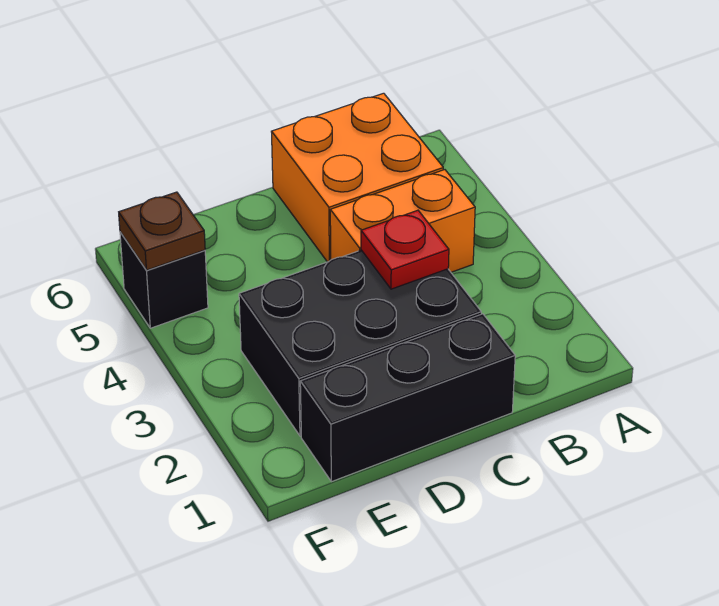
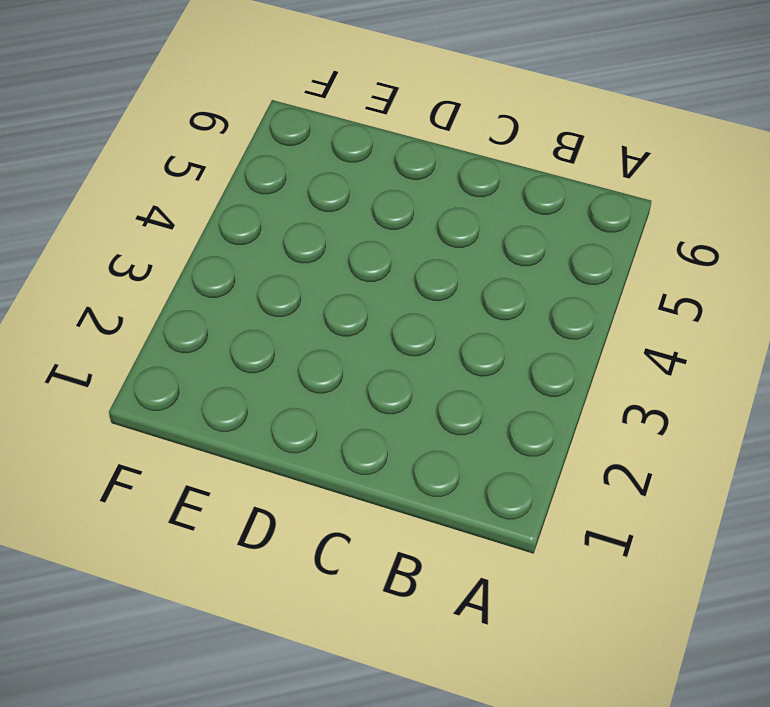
none -> orange brick B4:C4 level 1
none -> orange brick B5:C6 level 1

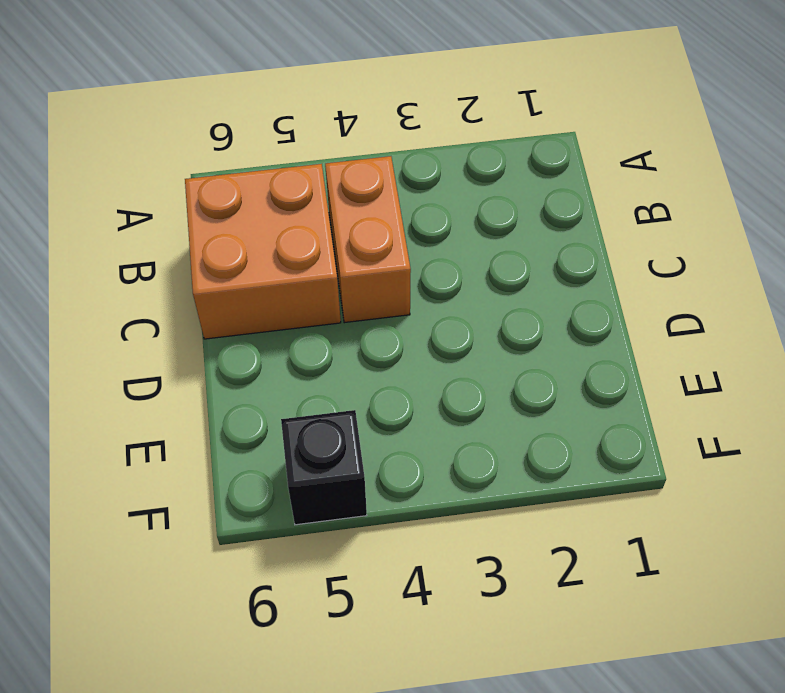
none -> black brick C1:E1 level 1
none -> black brick C2:E3 level 1

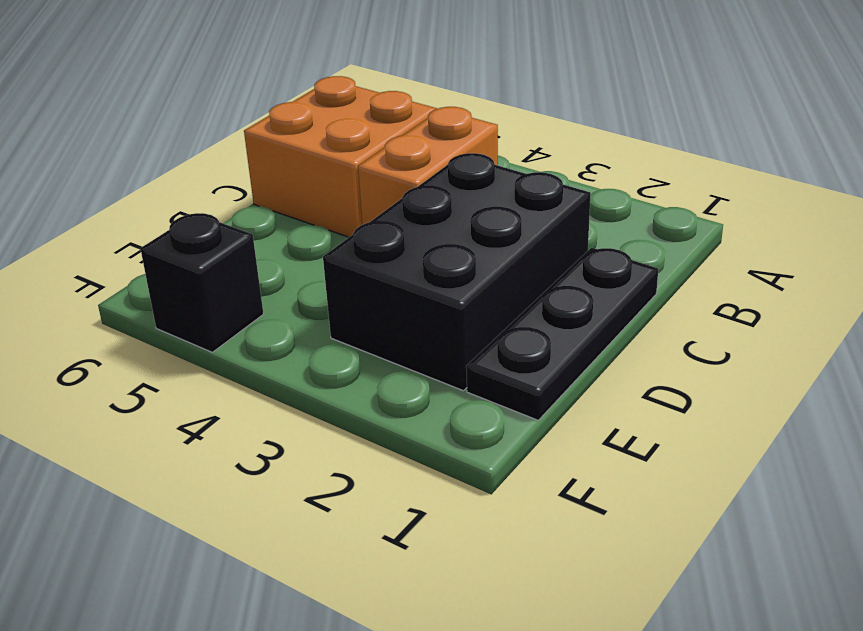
black plate C1:E1 level 1 -> black brick C1:E1 level 1
none -> red plate C3 level 2
none -> brown plate F5 level 2

